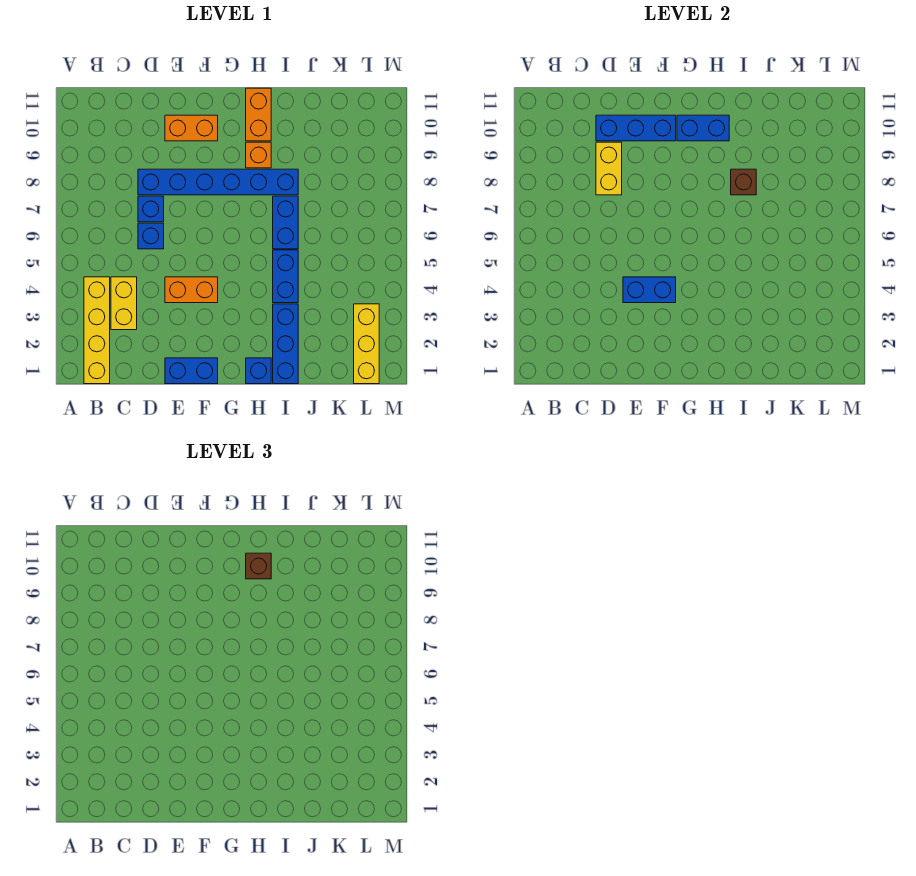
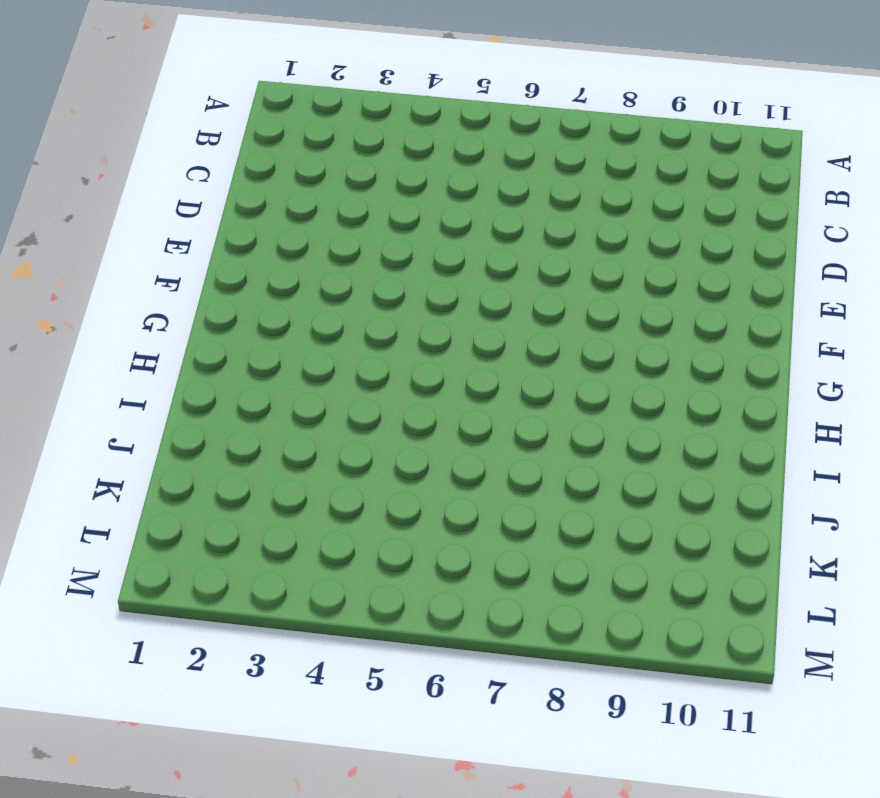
none -> yellow brick B1:B4 level 1
none -> yellow brick C3:C4 level 1
none -> blue brick D6 level 1

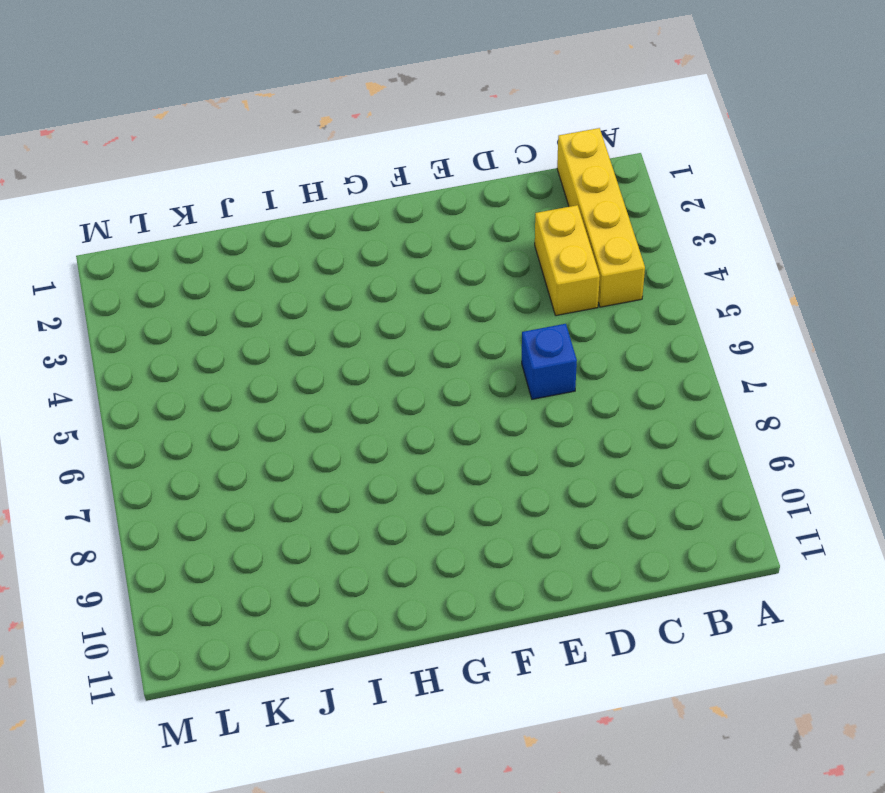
none -> blue brick D7 level 1
none -> blue brick D8:I8 level 1
none -> blue brick E1:F1 level 1

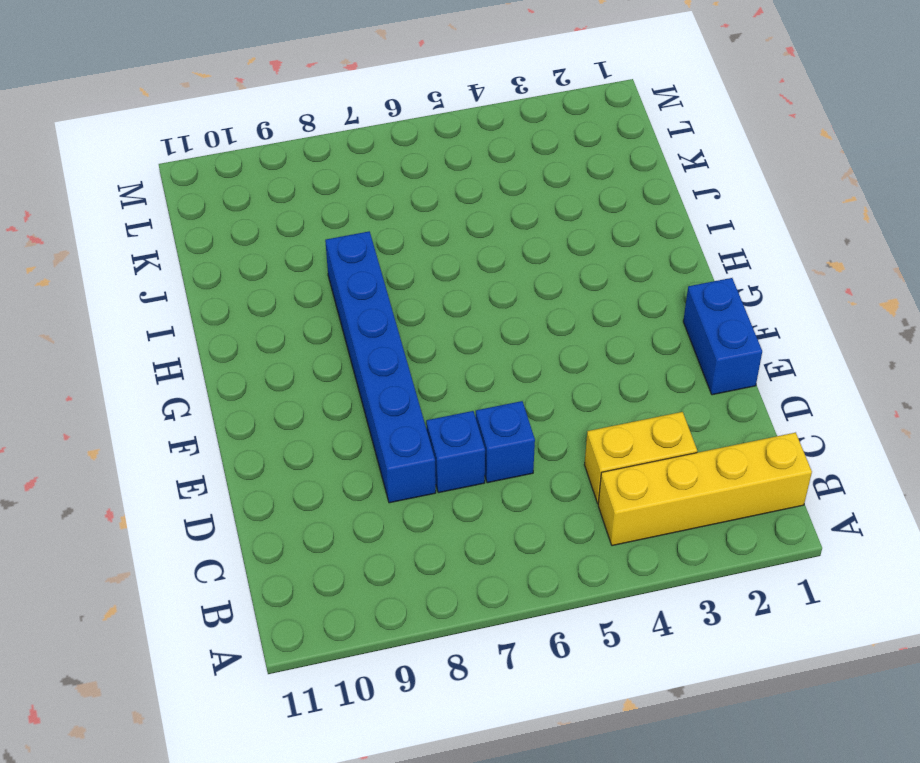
none -> orange brick E4:F4 level 1
none -> orange brick E10:F10 level 1
none -> blue brick H1 level 1

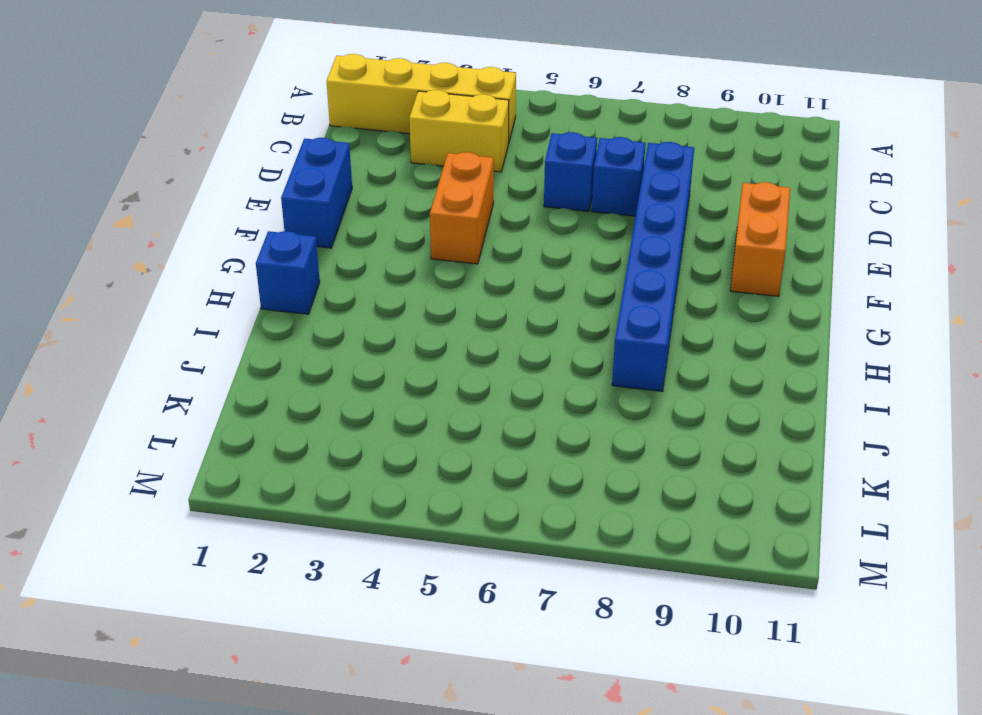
none -> orange brick H9 level 1
none -> orange brick H10:H11 level 1
none -> blue brick I1:I3 level 1

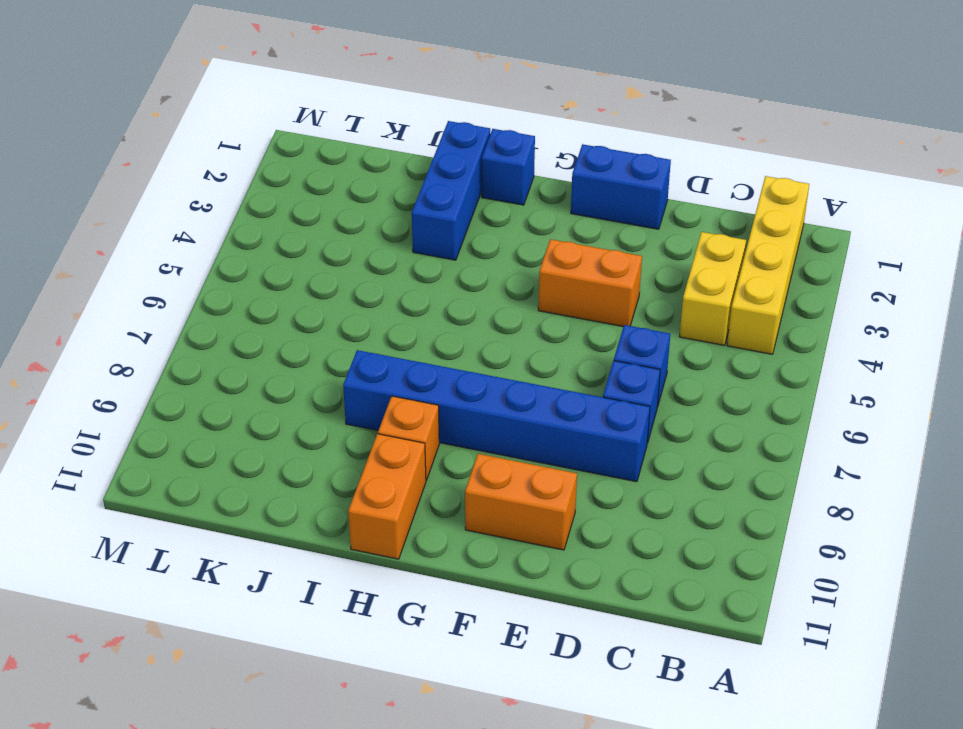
none -> blue brick I4:I5 level 1
none -> blue brick I6:I7 level 1
none -> yellow brick L1:L3 level 1

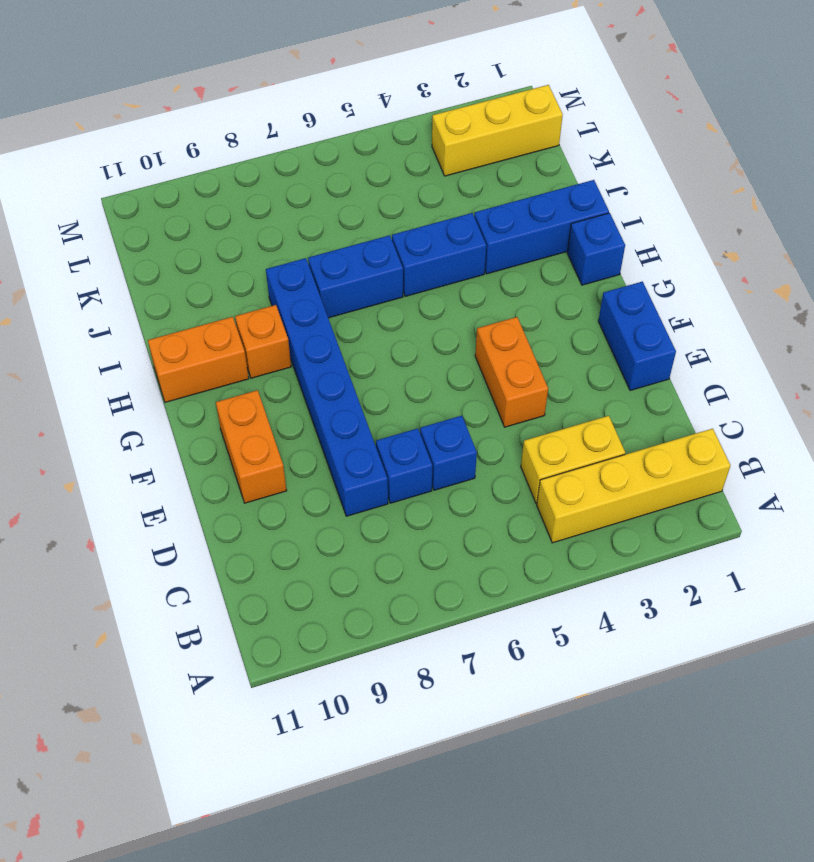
none -> yellow brick D8:D9 level 2
none -> blue brick D10:F10 level 2
none -> blue brick E4:F4 level 2

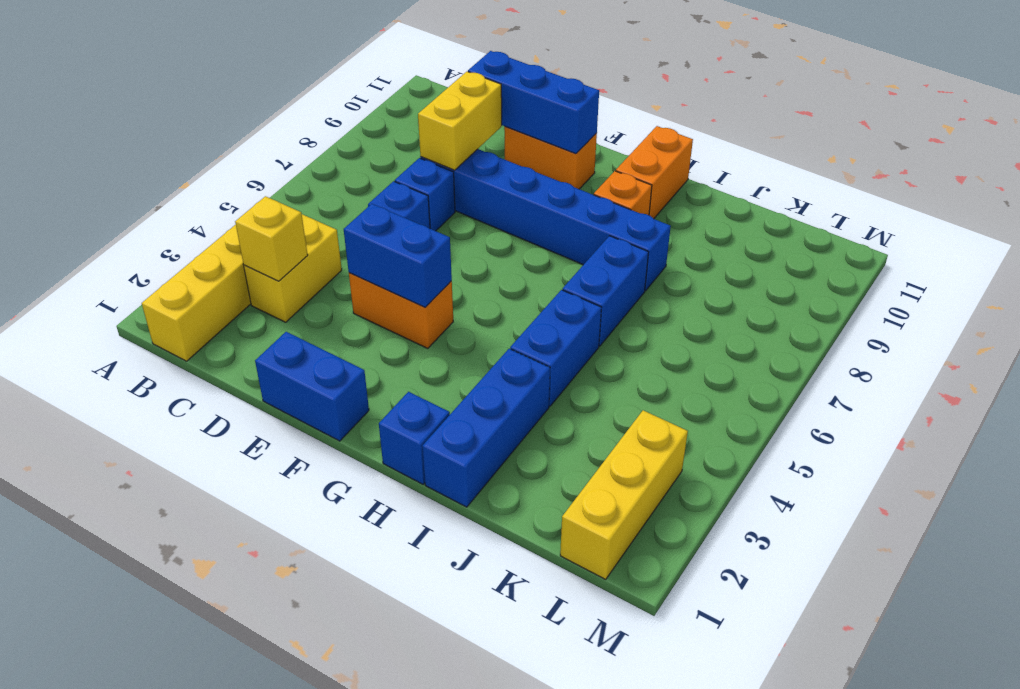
yellow brick C3 level 2 -> none
none -> blue brick G10:H10 level 2
none -> brown brick I8 level 2
none -> brown brick H10 level 3

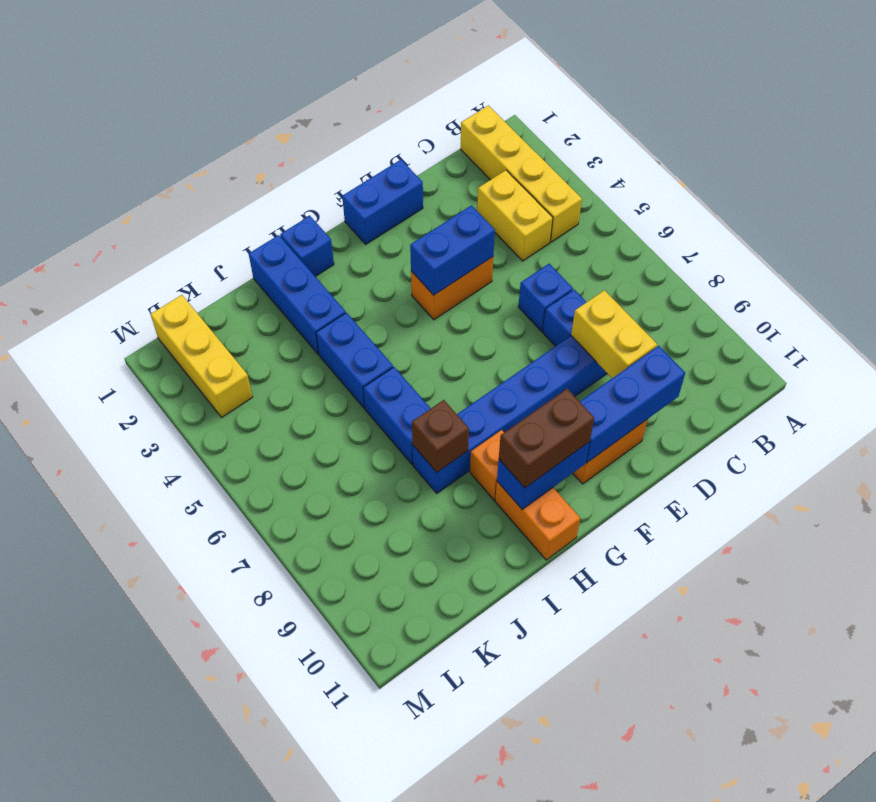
brown brick G10:H10 level 3 -> brown brick H10 level 3

